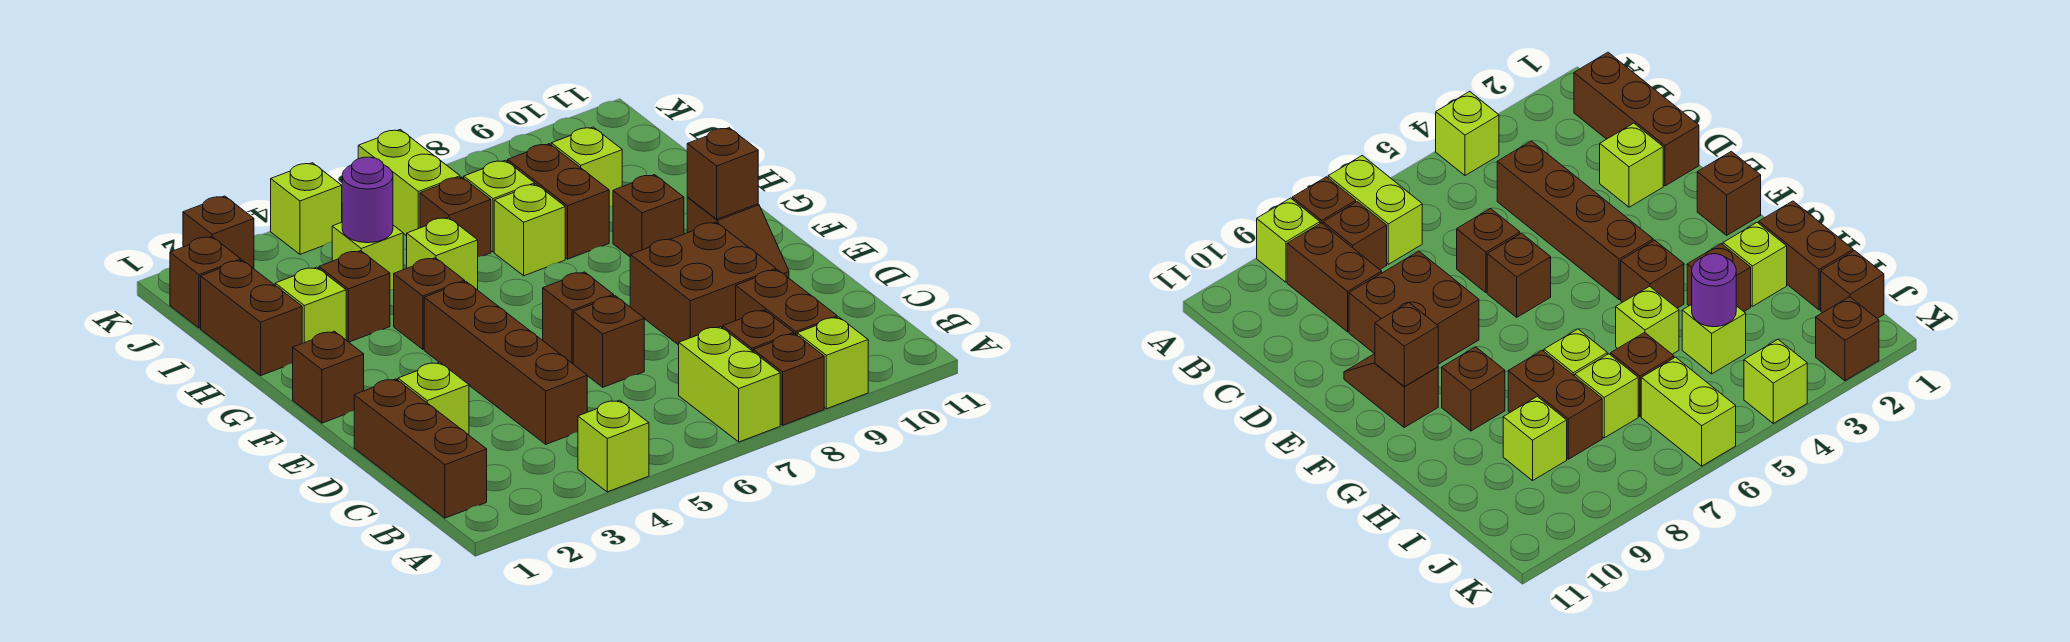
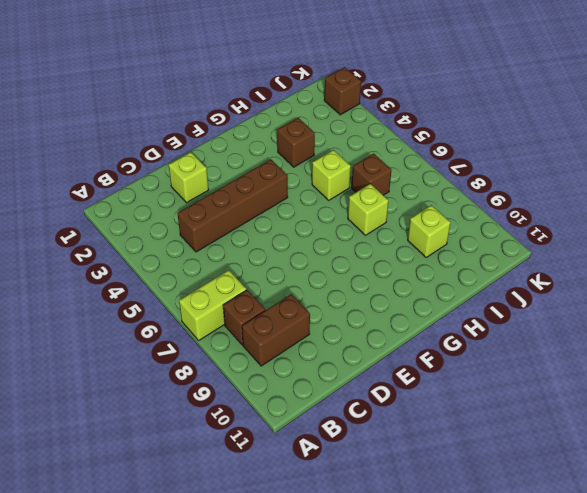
none -> lime brick A4 level 1
none -> brown brick A8 level 1
none -> lime brick A9 level 1
none -> brown brick B1:D1 level 1

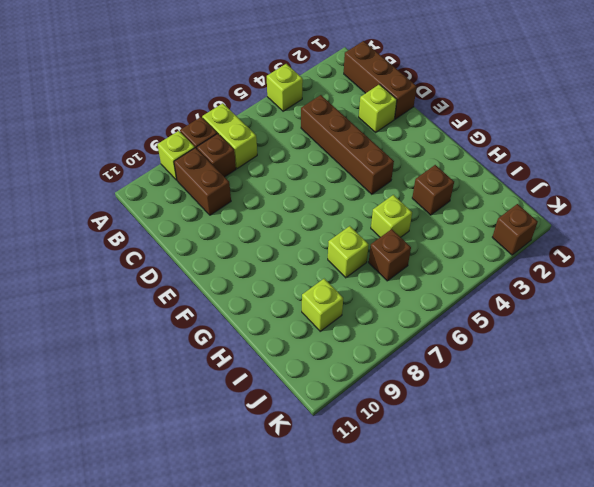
none -> brown brick D6 level 1
none -> brown brick D8:E9 level 1
none -> brown brick E6 level 1
none -> brown slope E10:F10 level 1 top F

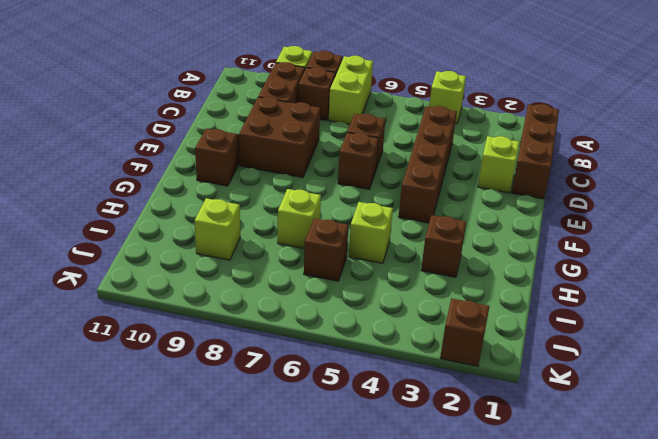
none -> brown brick F1 level 1
none -> brown brick G4 level 1
none -> brown brick G9 level 1
none -> brown brick H1:I1 level 1

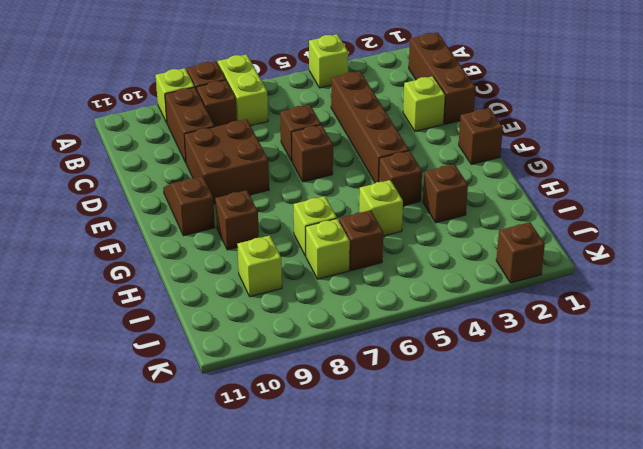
none -> brown brick H1:I1 level 1
none -> lime brick H2 level 1
none -> brown brick H8:I8 level 1
none -> lime brick I4 level 1

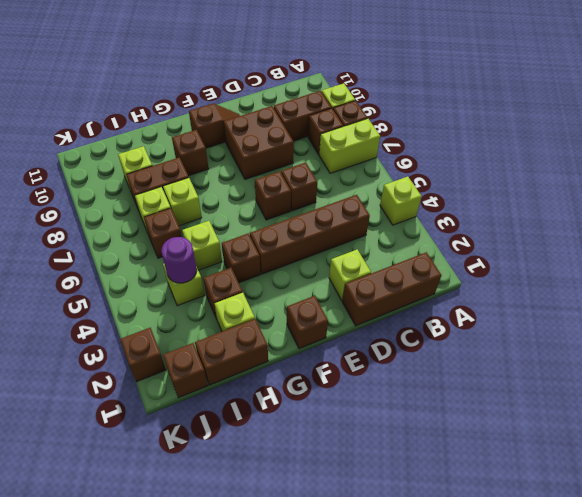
none -> lime brick J6:K6 level 1
none -> lime brick K4 level 1
none -> brown brick F10 level 2

